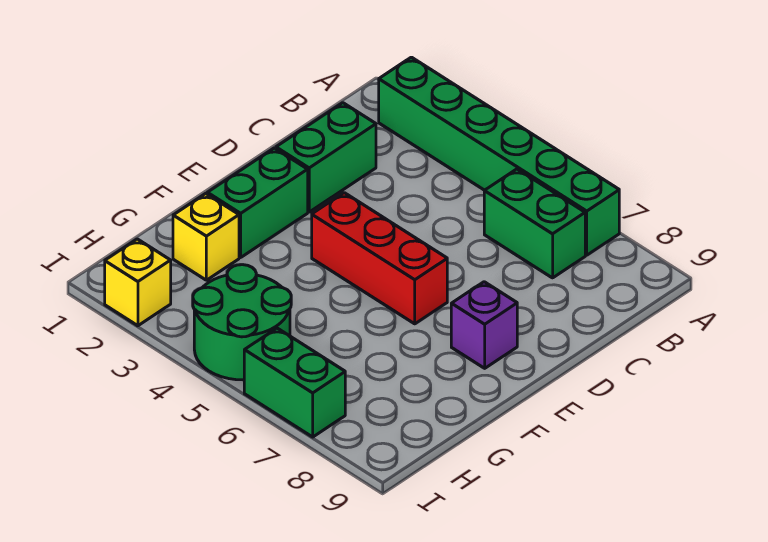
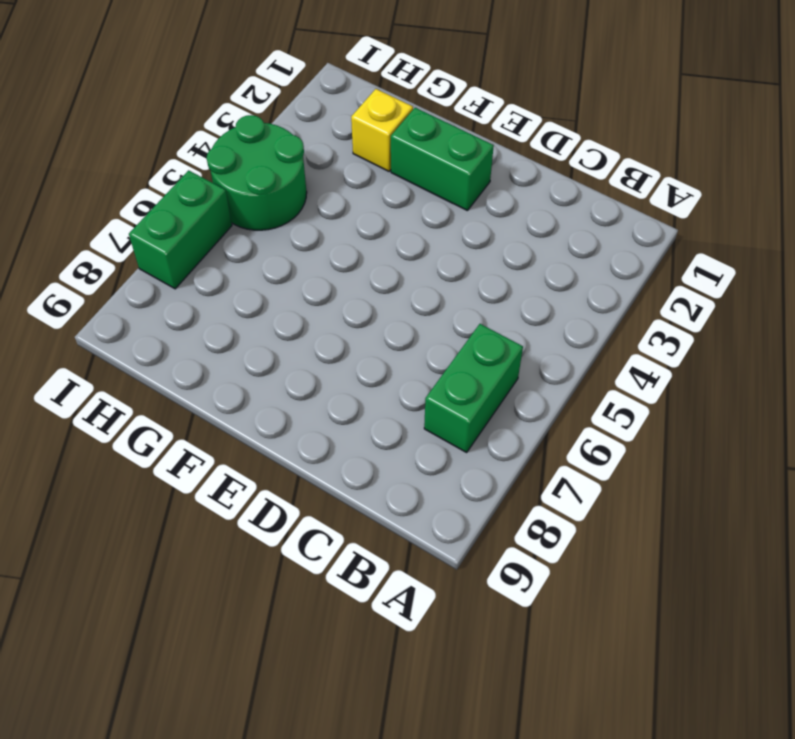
none -> green brick A2:A7 level 1
none -> green brick C2:D2 level 1

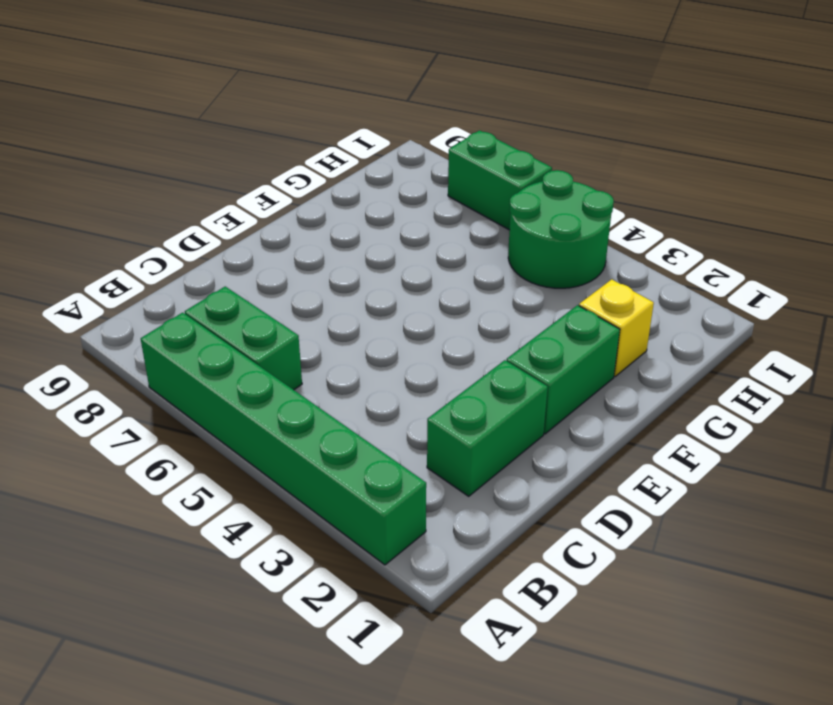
none -> red brick E4:E6 level 1
none -> purple brick E8 level 1

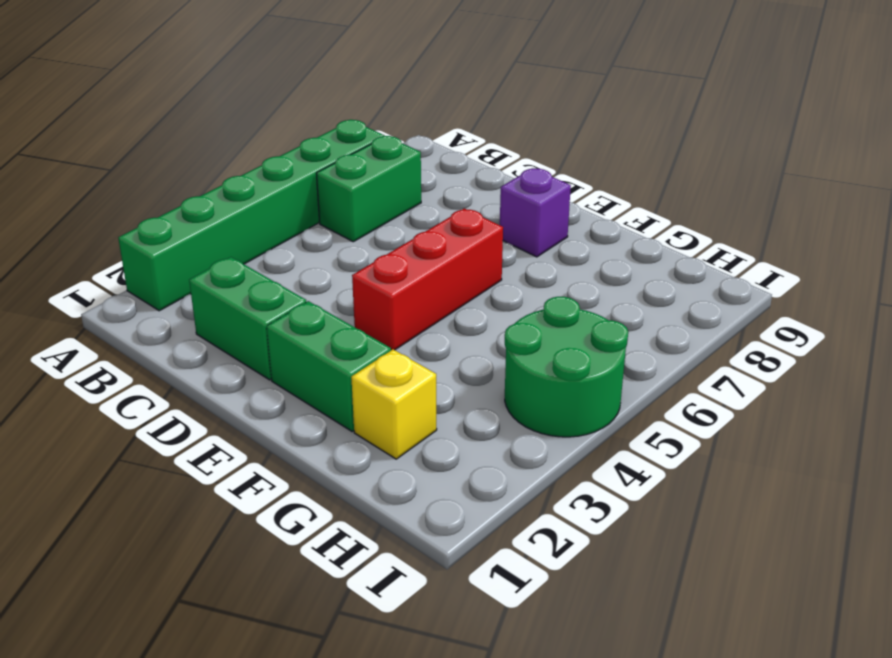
none -> yellow brick I2 level 1
none -> green brick I6:I7 level 1

